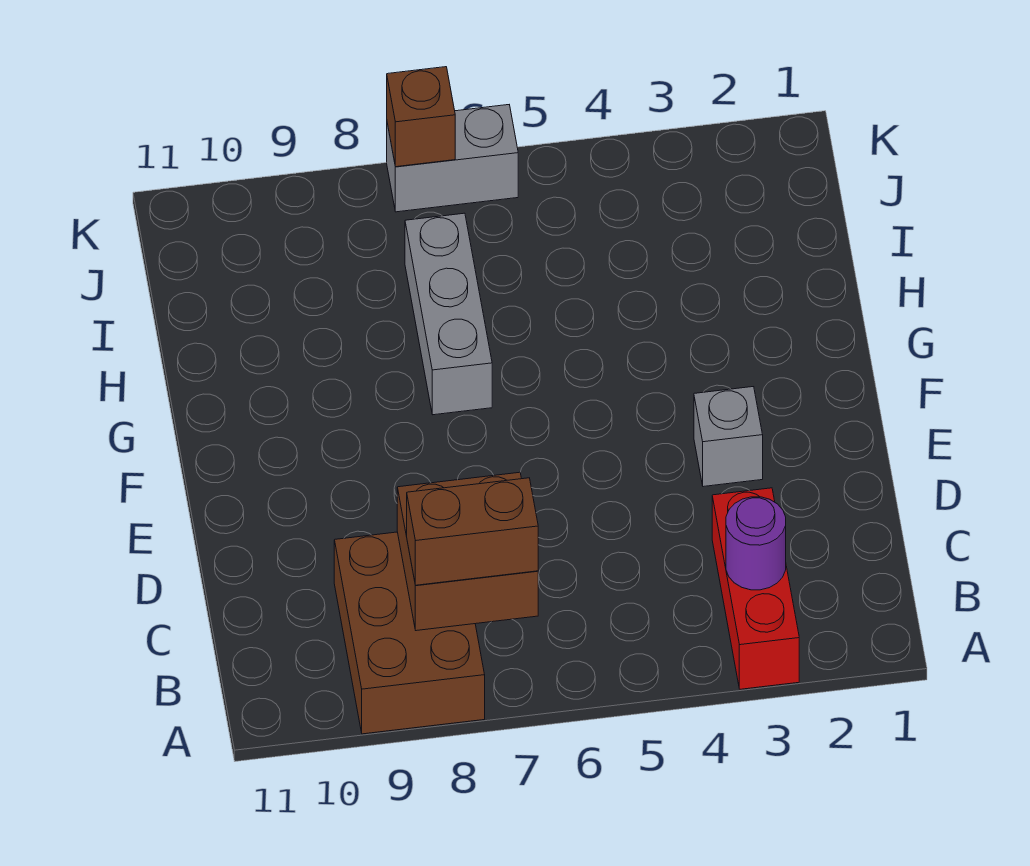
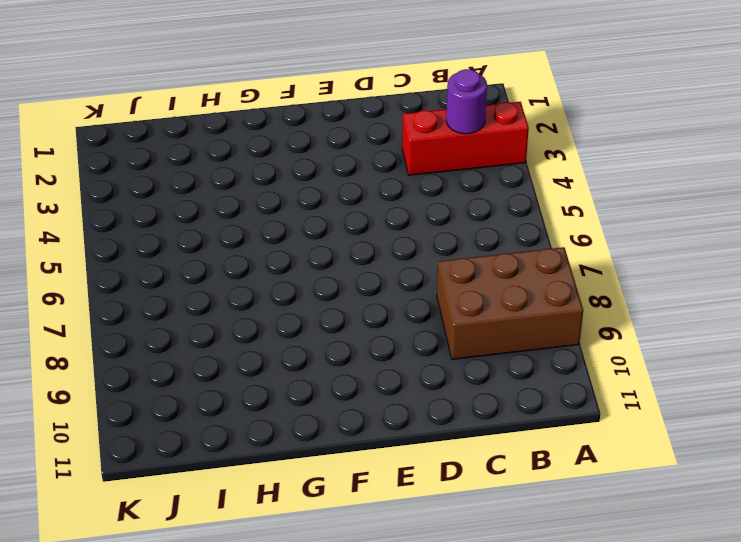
none -> grey brick E3 level 1
none -> grey brick G7:I7 level 1

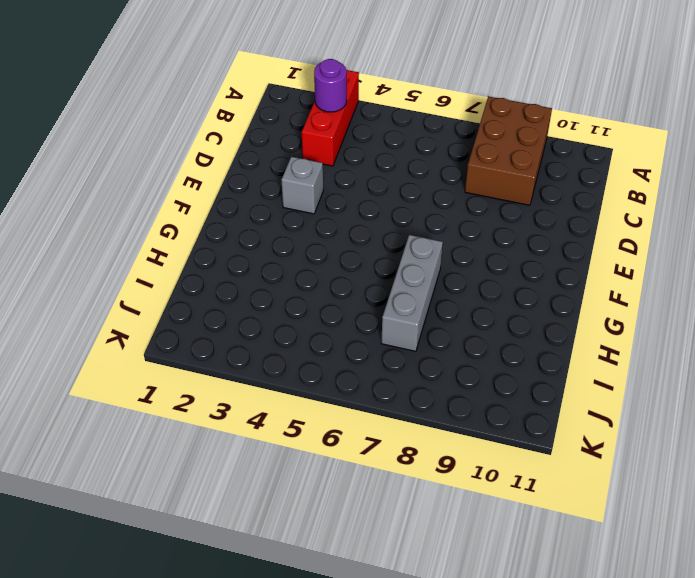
none -> grey brick K6:K7 level 1
none -> brown brick B7:C8 level 2

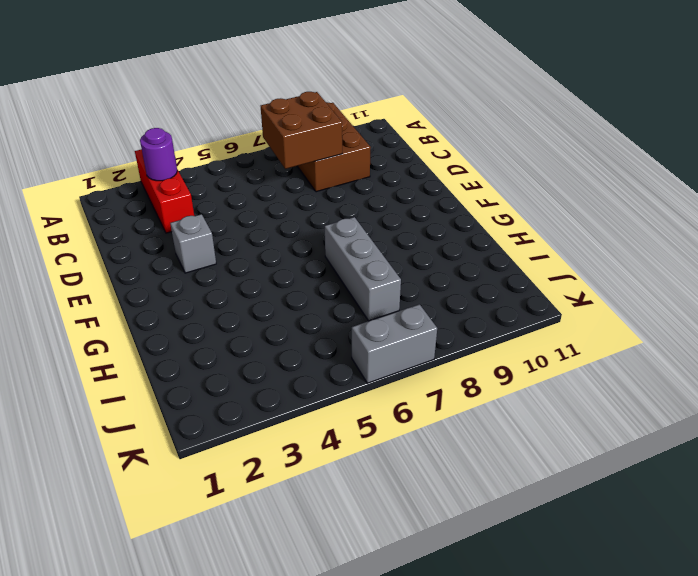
none -> brown brick K7 level 2
none -> brown brick B7:B8 level 3

